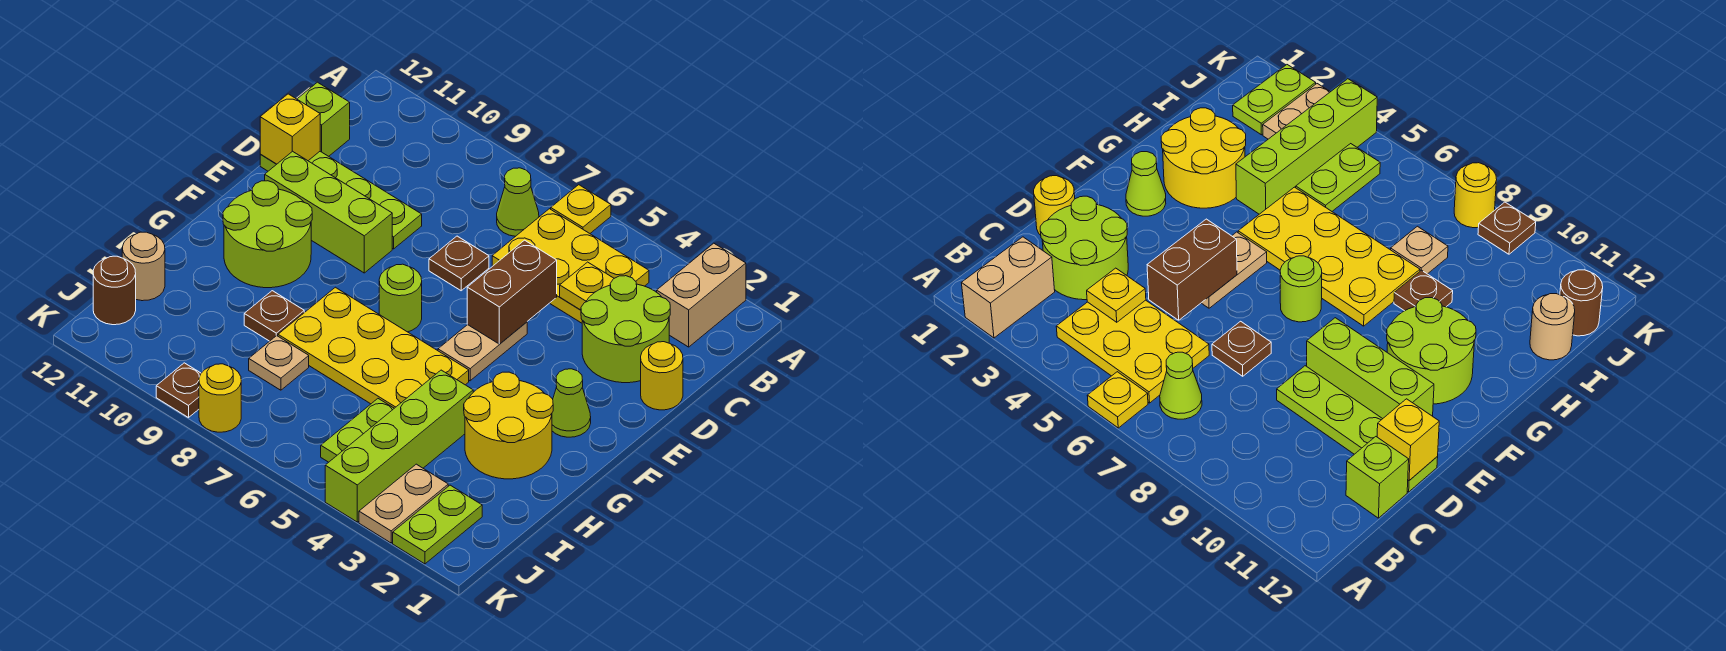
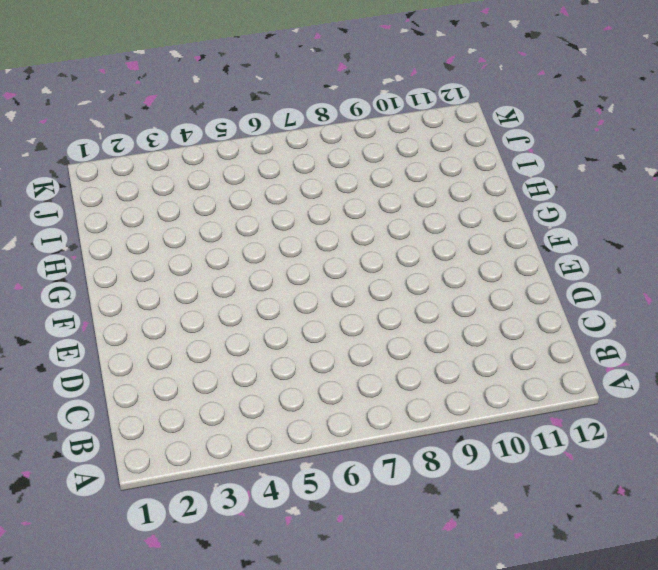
none -> tan brick A2:B2 level 1
none -> yellow plate A6 level 1
none -> yellow plate B4:C6 level 1

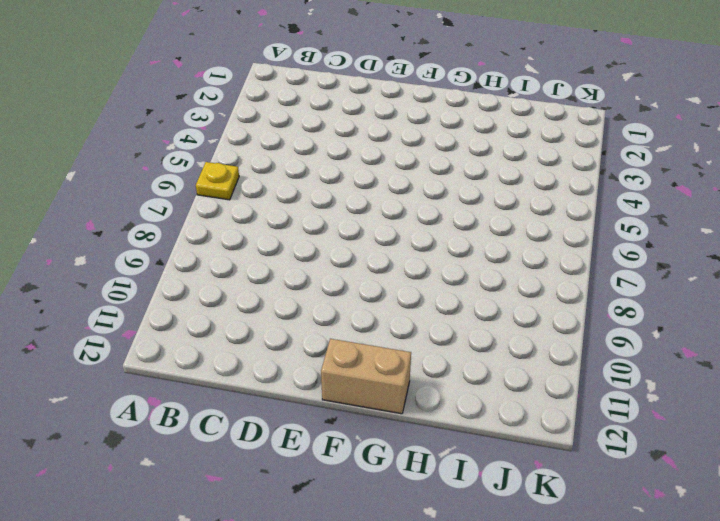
tan brick F12:G12 level 1 -> tan brick A2:B2 level 1
none -> yellow plate B4:C6 level 1
none -> lime cone B7 level 1
none -> lime round brick C2:D3 level 1

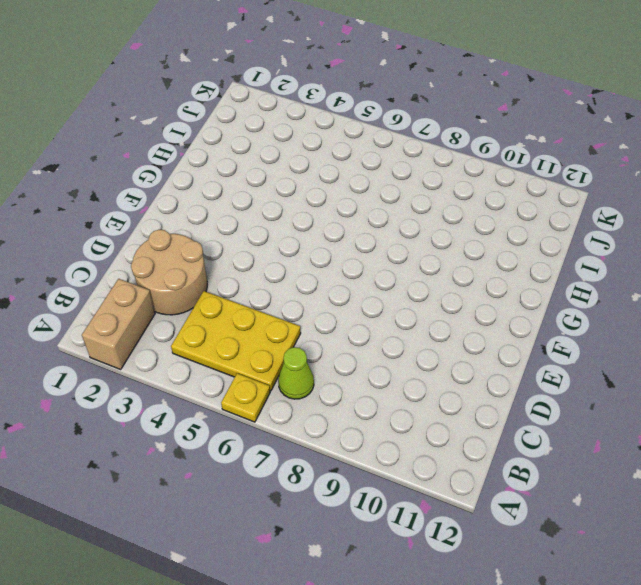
tan round brick C2:D3 level 1 -> lime round brick C2:D3 level 1
none -> lime brick C12 level 1
none -> yellow round brick D1 level 1
none -> brown plate D7 level 1

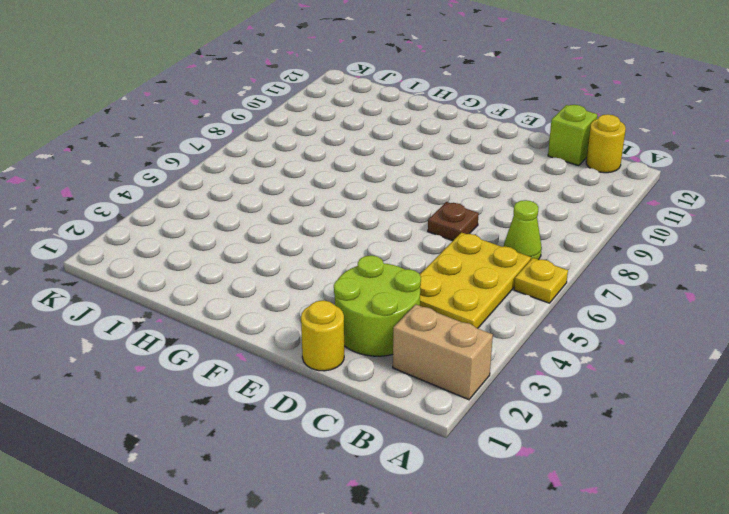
yellow round brick B12 level 1 -> yellow round brick K8 level 1
none -> lime plate D9:D12 level 1
none -> tan plate E5:F5 level 1
none -> lime brick E9:E11 level 1

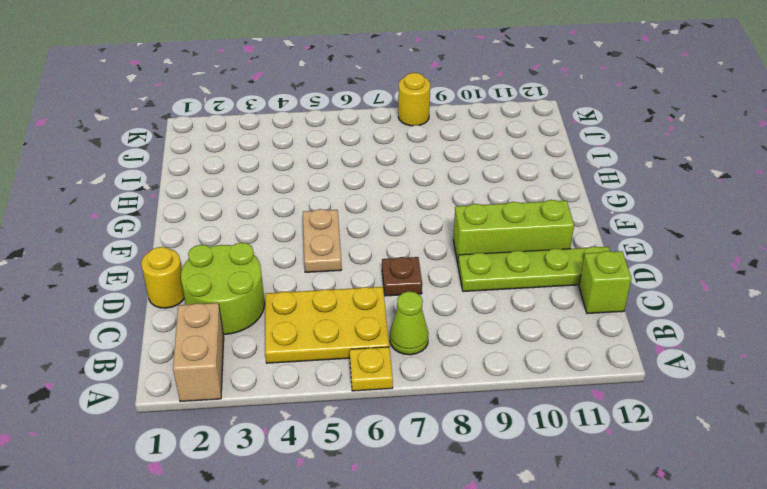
none -> lime cone F2 level 1
none -> lime round brick F7 level 1
none -> lime round brick F10:G11 level 1

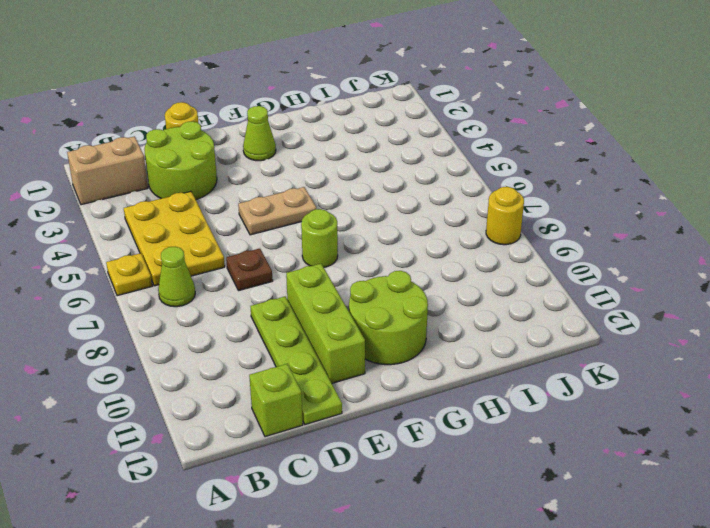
none -> yellow round brick G2:H3 level 1
none -> yellow plate G5:H8 level 1
none -> lime brick H4:K4 level 1

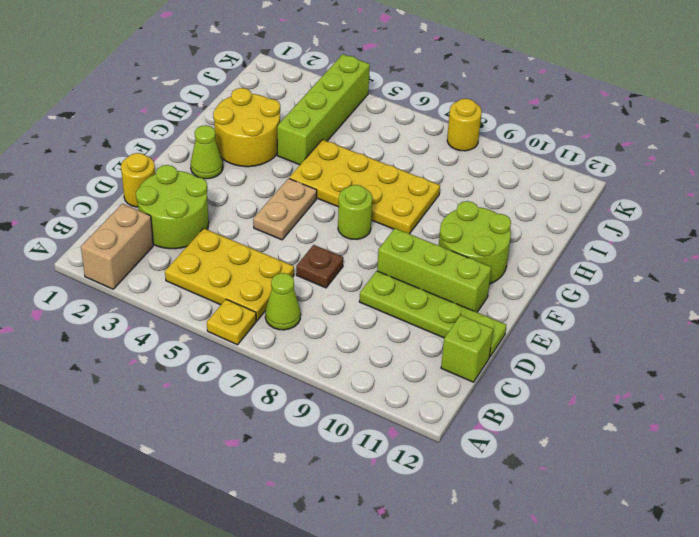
none -> brown plate H9 level 1
none -> lime plate I5:J5 level 1
none -> tan plate I8 level 1

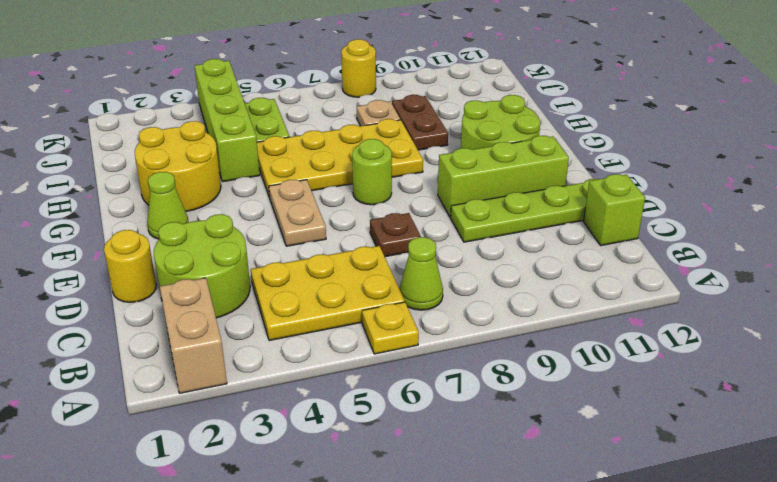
brown plate H9:I9 level 1 -> brown plate H9 level 1
none -> tan round brick I12 level 1
none -> lime plate J2:K2 level 1
none -> tan plate J3:K3 level 1

